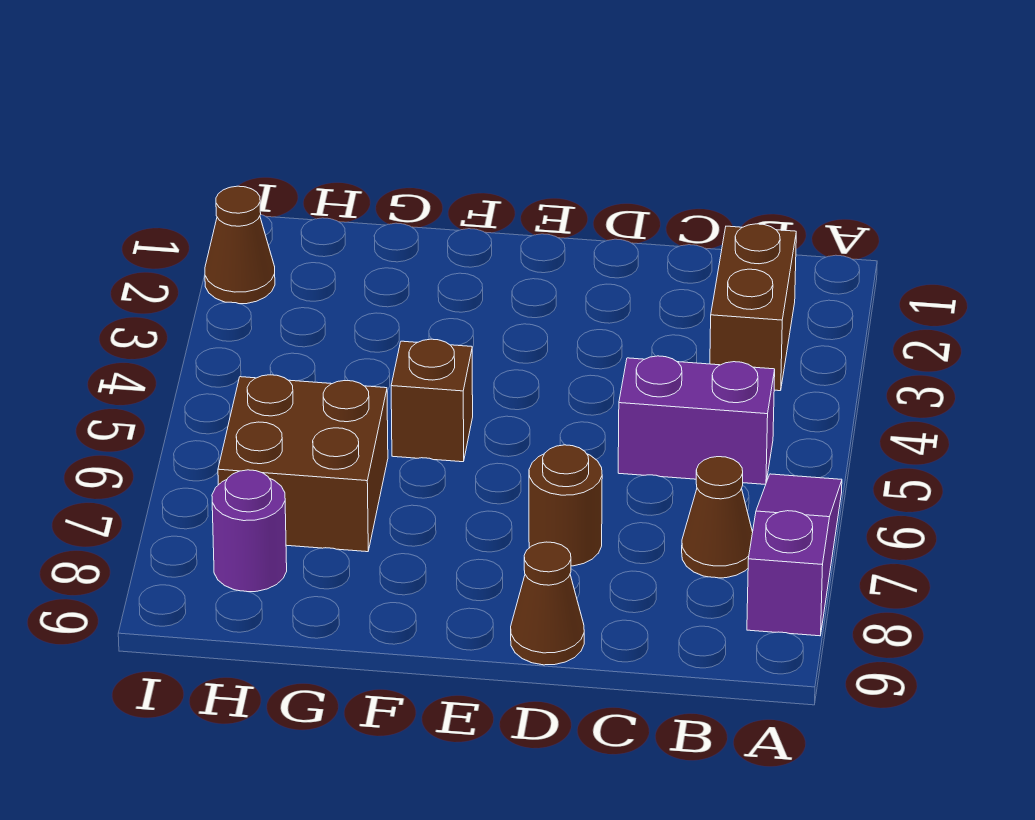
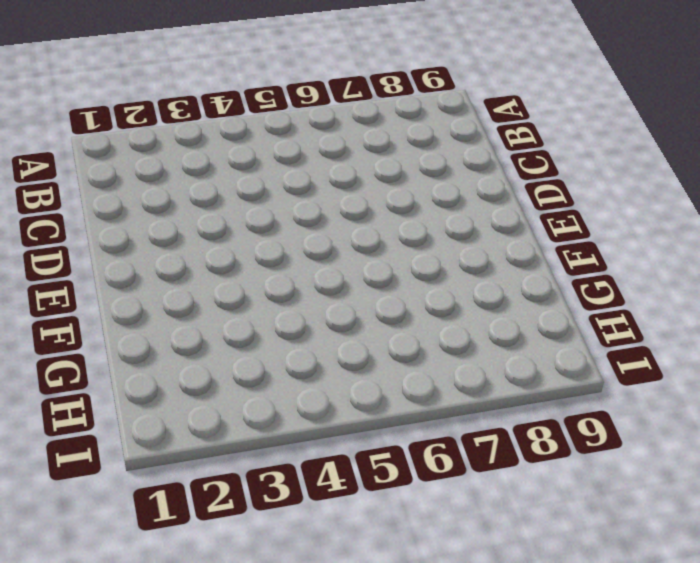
none -> purple slope A6:A8 level 1 top 8
none -> brown brick B2:B3 level 1

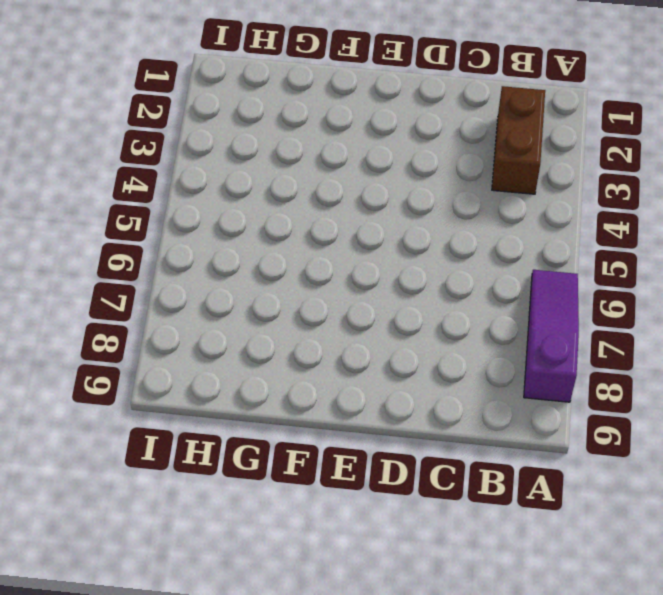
none -> purple brick B5:C5 level 1
none -> brown cone B7 level 1

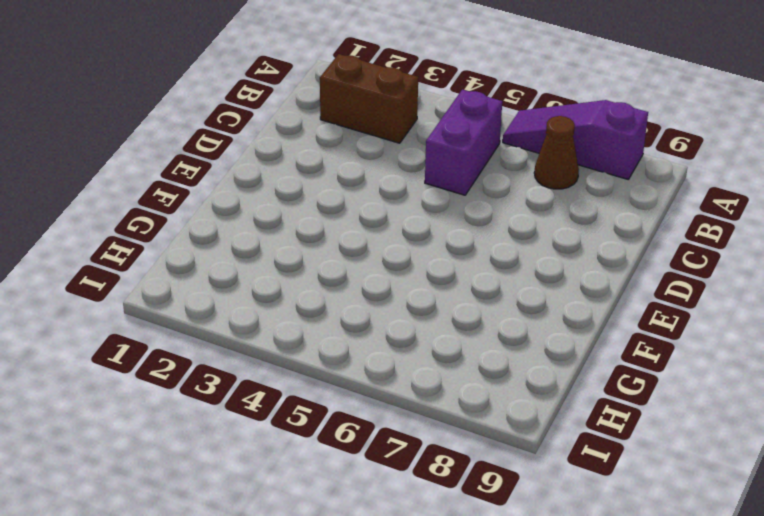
none -> brown round brick D7 level 1
none -> brown cone D9 level 1

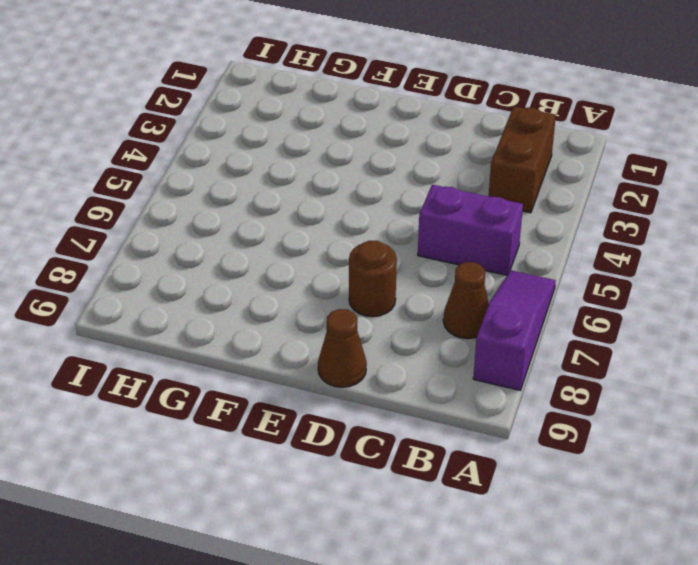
none -> brown brick F5 level 1
none -> brown brick G6:H7 level 1

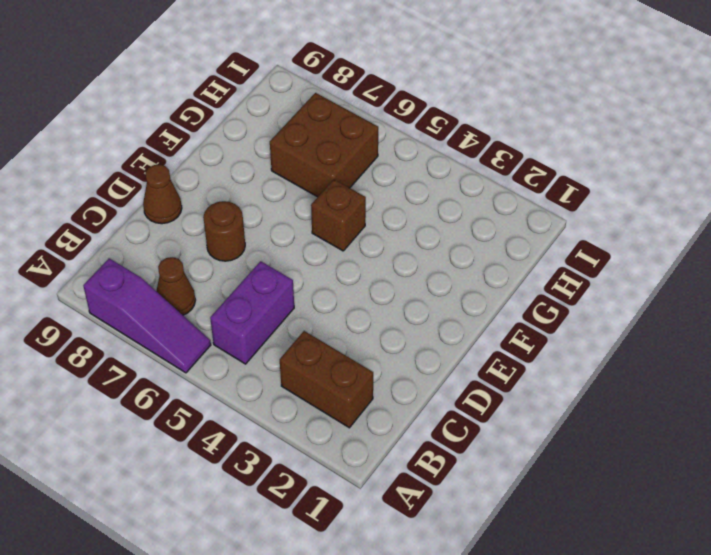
none -> purple round brick H8 level 1
none -> brown cone I2 level 1

